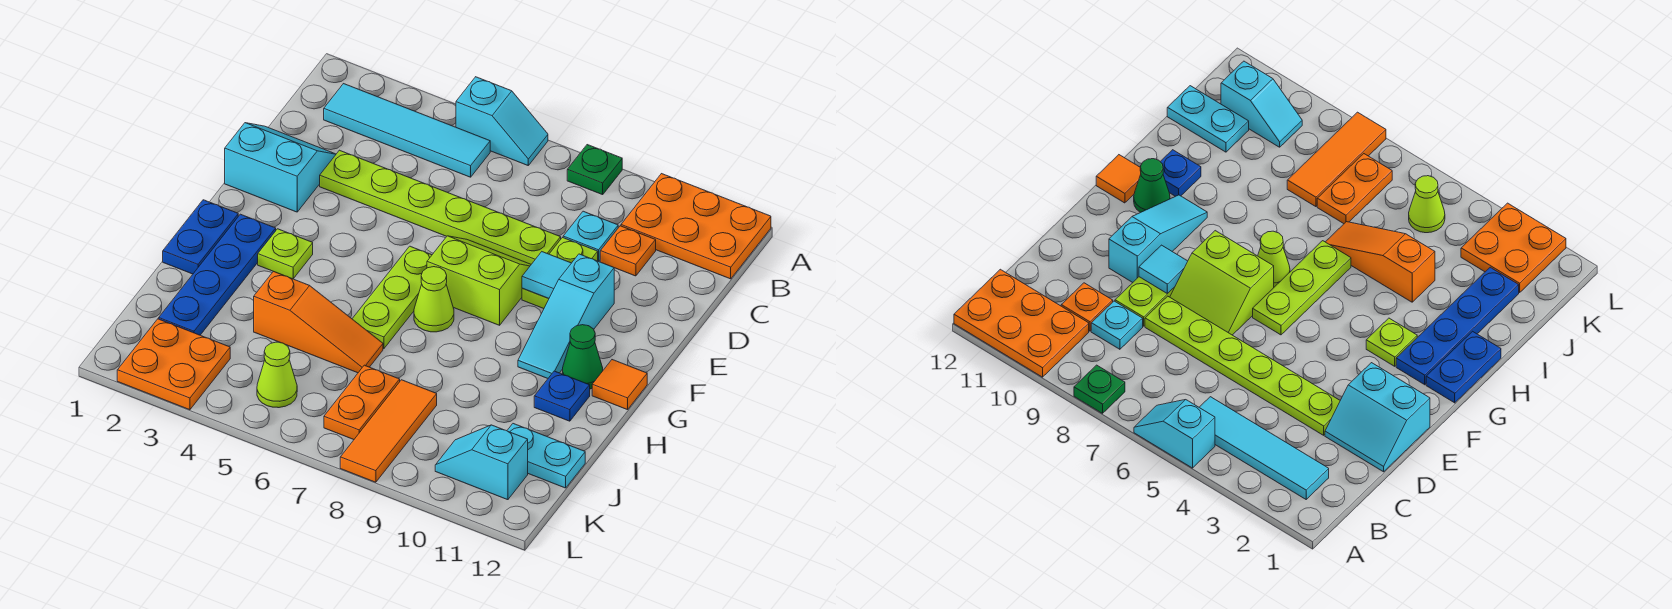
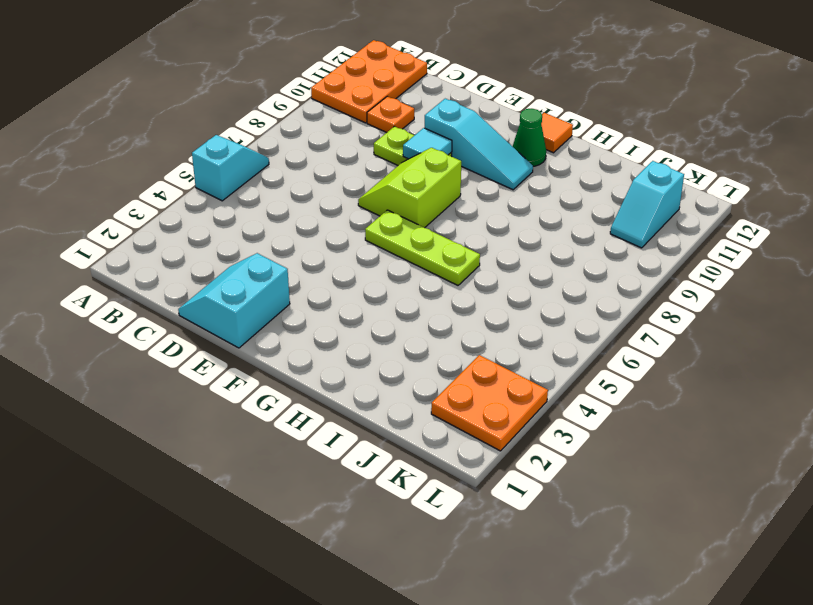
none -> green plate A8 level 1
none -> cyan tile B2:B5 level 1
none -> cyan plate C9 level 1

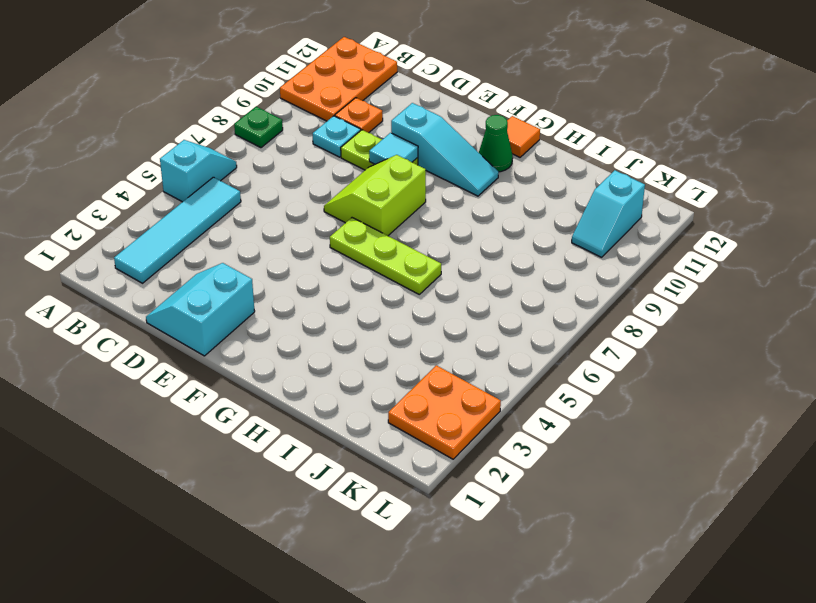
none -> lime plate D3:D8 level 1
none -> blue plate G1:H1 level 1
none -> blue plate G2:J2 level 1

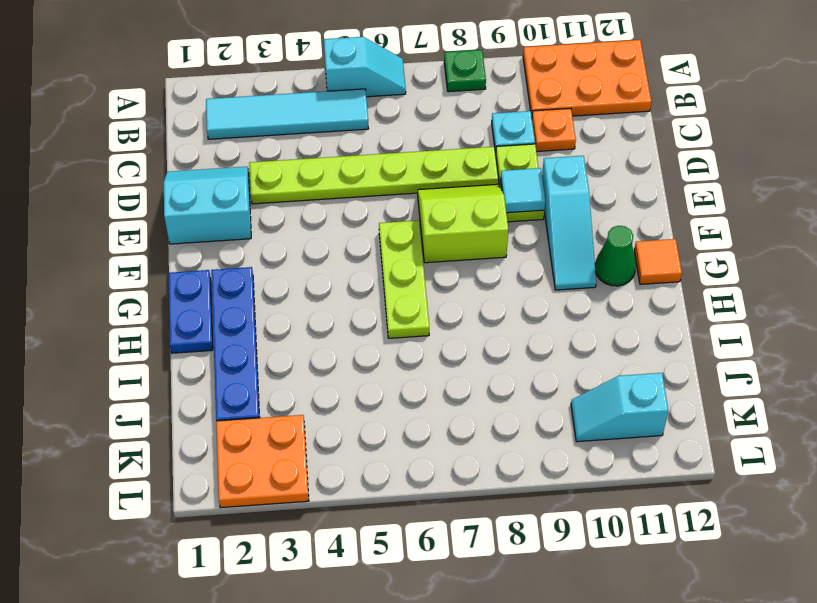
none -> lime plate G3 level 1
none -> lime cone G7 level 1
none -> blue plate H11 level 1

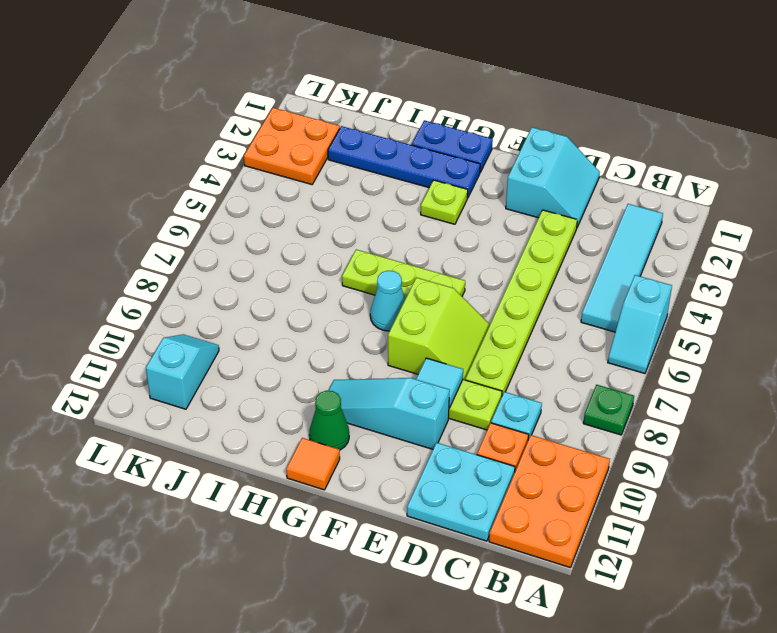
cyan plate C11:D12 level 1 -> none
cyan cone G7 level 1 -> lime cone G7 level 1
none -> blue plate H11 level 1
none -> orange slope I4:I6 level 1 top 4
none -> orange plate J7:K7 level 1

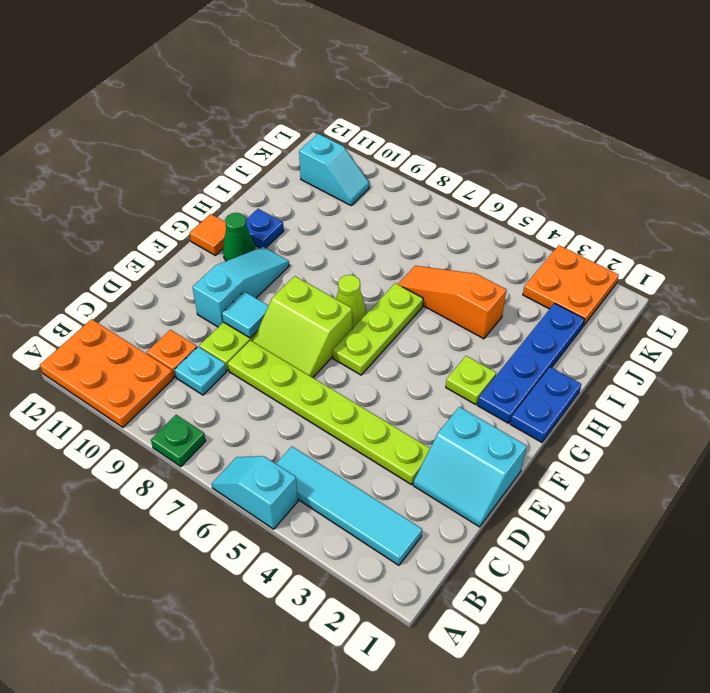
none -> orange plate J7:K7 level 1
none -> orange tile J8:L8 level 1
none -> cyan plate J11:J12 level 1

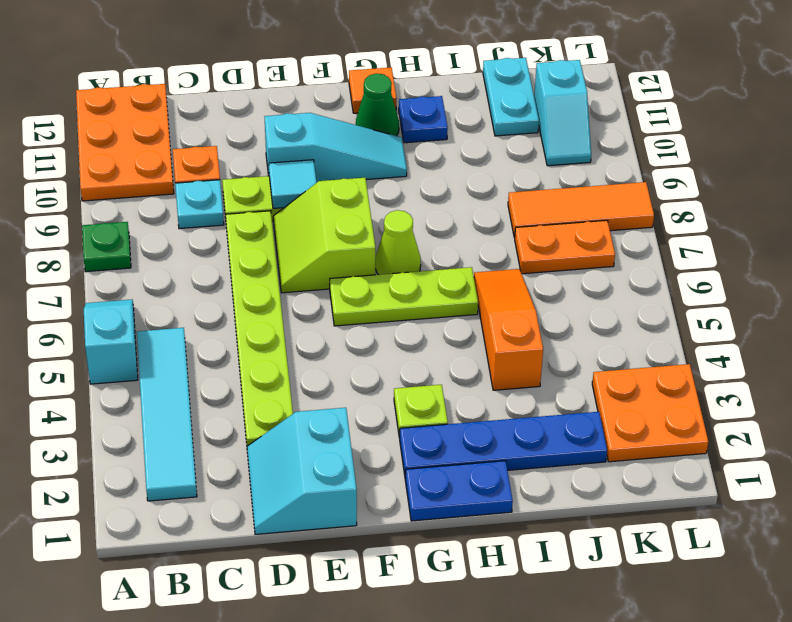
none -> lime cone K5 level 1

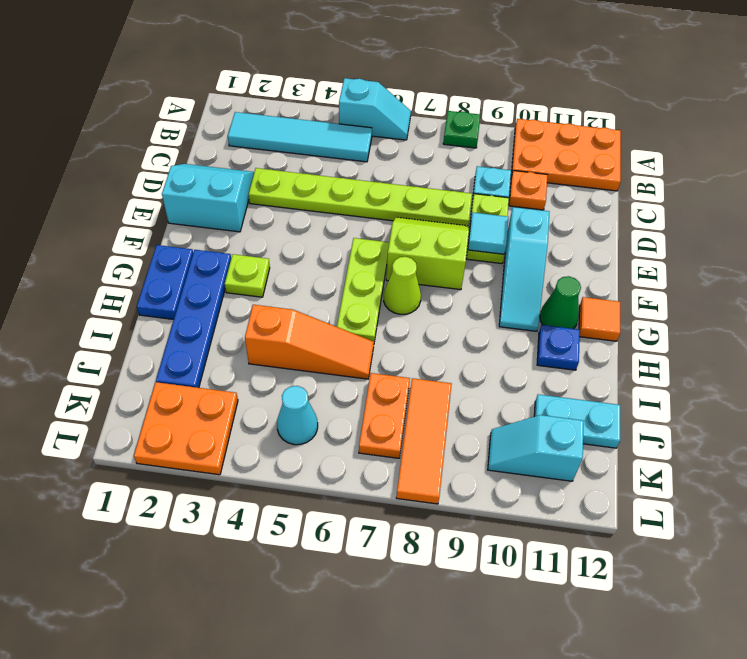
cyan cone K5 level 1 -> lime cone K5 level 1

